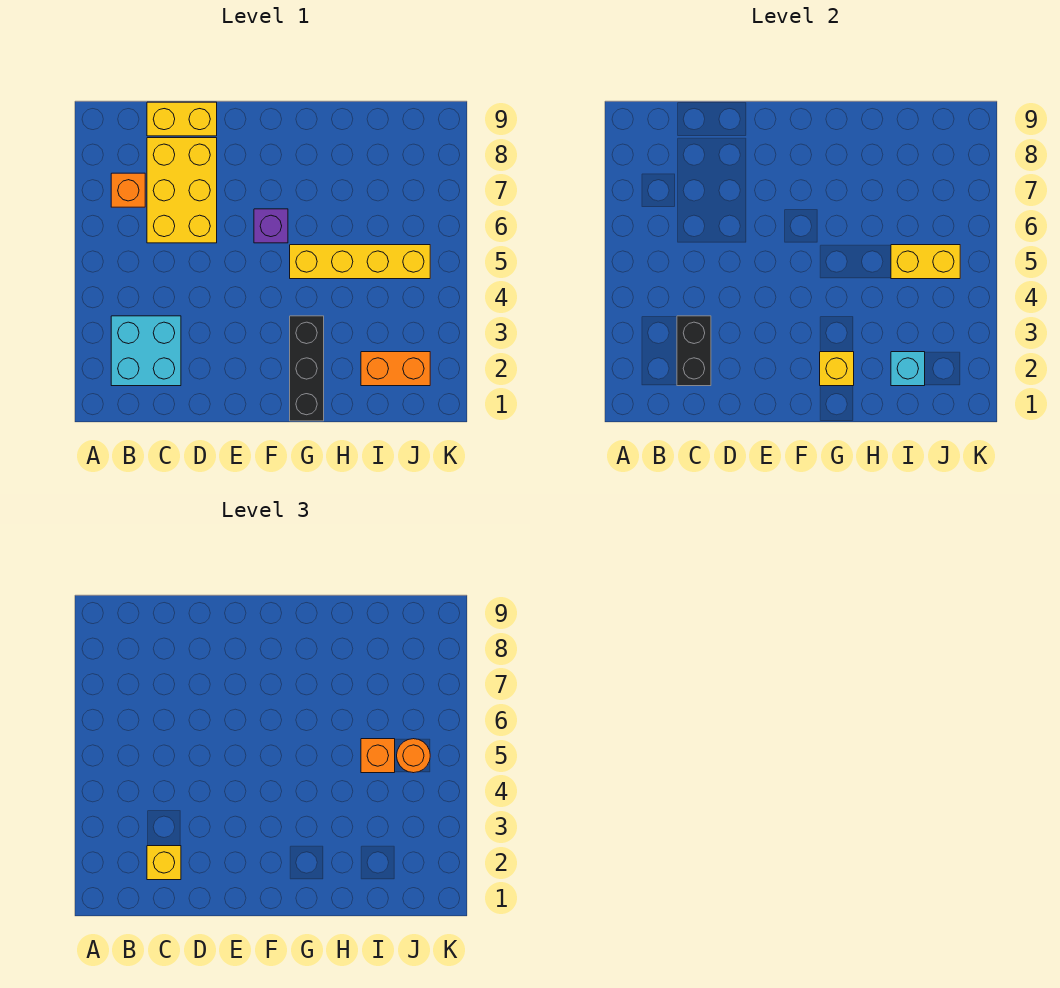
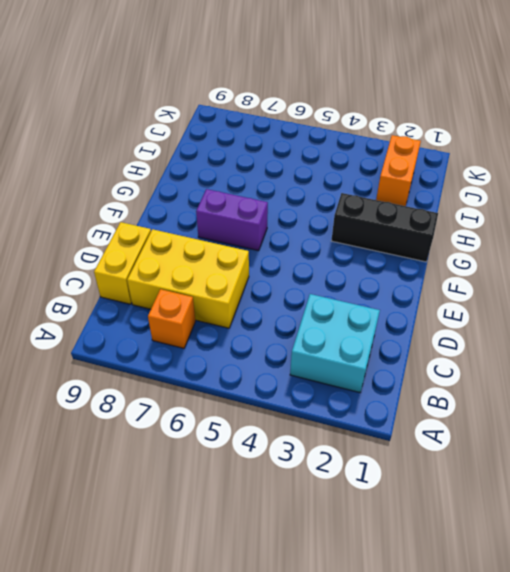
purple brick F6:F7 level 1 -> purple brick F6 level 1
none -> yellow brick G5:J5 level 1
none -> black brick C2:C3 level 2
none -> yellow brick G2 level 2

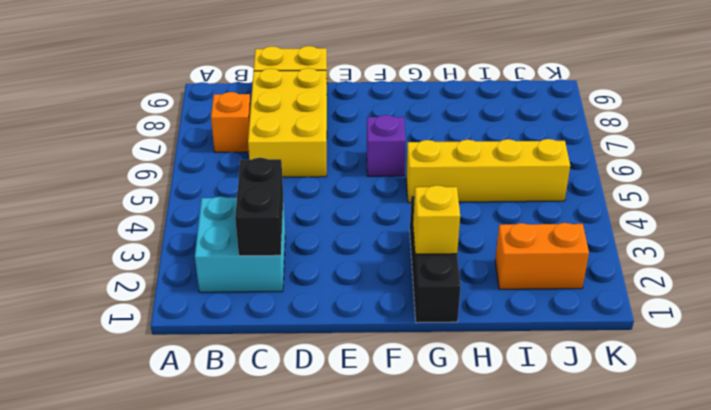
none -> cyan brick I2 level 2
none -> yellow brick I5:J5 level 2
none -> yellow brick C2 level 3

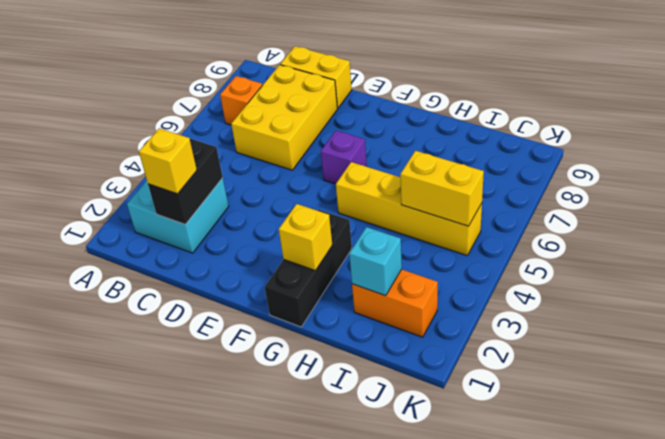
none -> orange brick I5 level 3
none -> orange round brick J5 level 3

